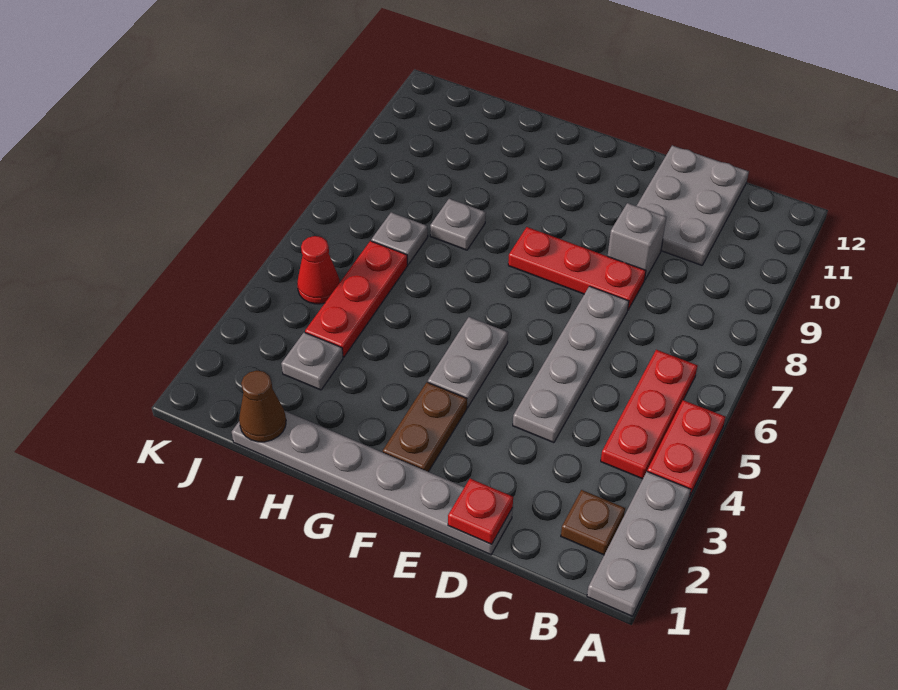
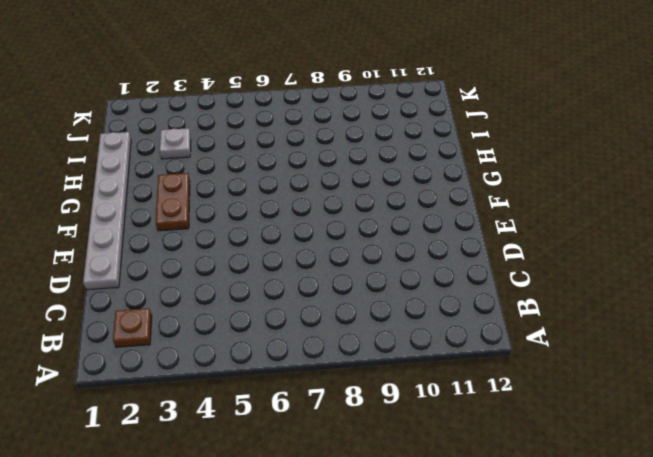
brown plate F3:G3 level 1 -> brown plate F2:F3 level 1
none -> grey plate A1:A3 level 1
none -> red plate A4:A5 level 1
none -> red plate B4:B6 level 1

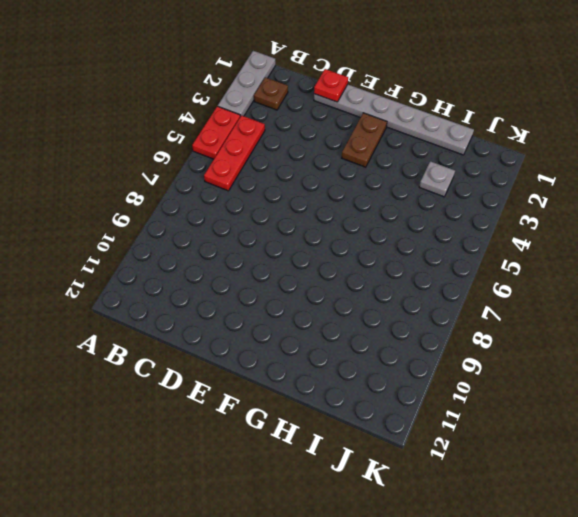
none -> grey plate C10:D12 level 1
none -> grey plate D4:D7 level 1
none -> red plate D8:F8 level 1

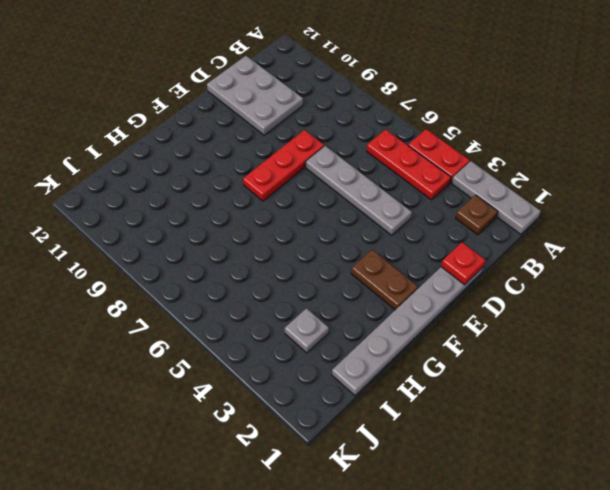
none -> grey brick D9 level 1
none -> grey plate F4:F5 level 1
none -> grey plate H8 level 1

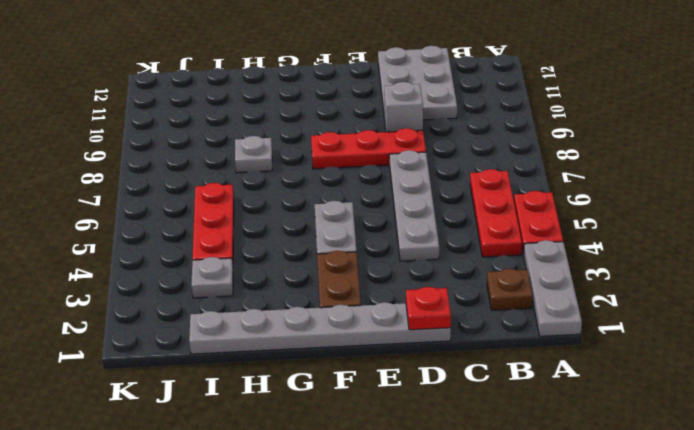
none -> grey plate I7 level 1
none -> red cone J5 level 1
none -> brown cone I1 level 2

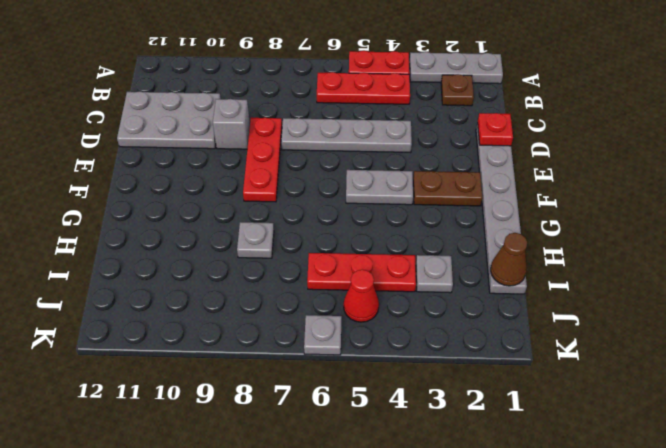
grey plate K6 level 1 -> grey plate I7 level 1

